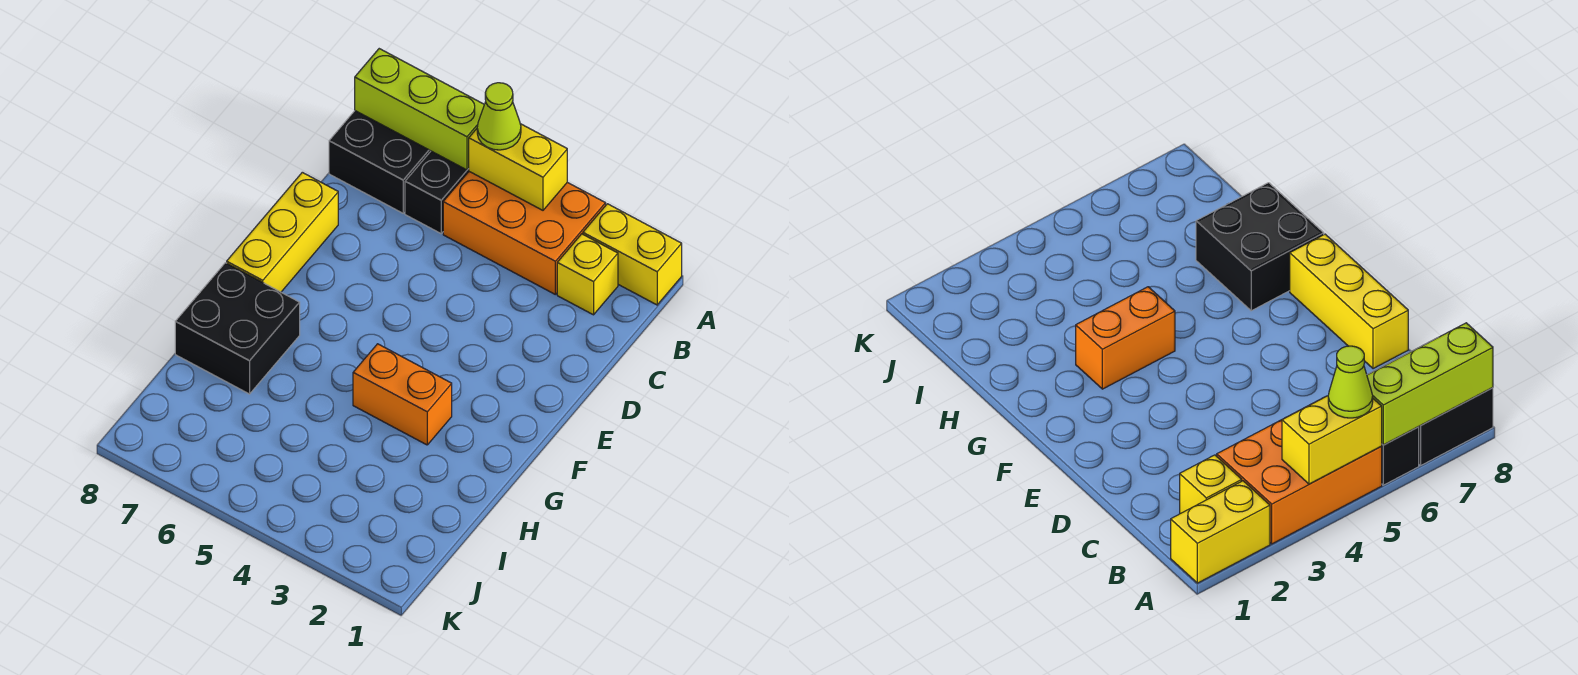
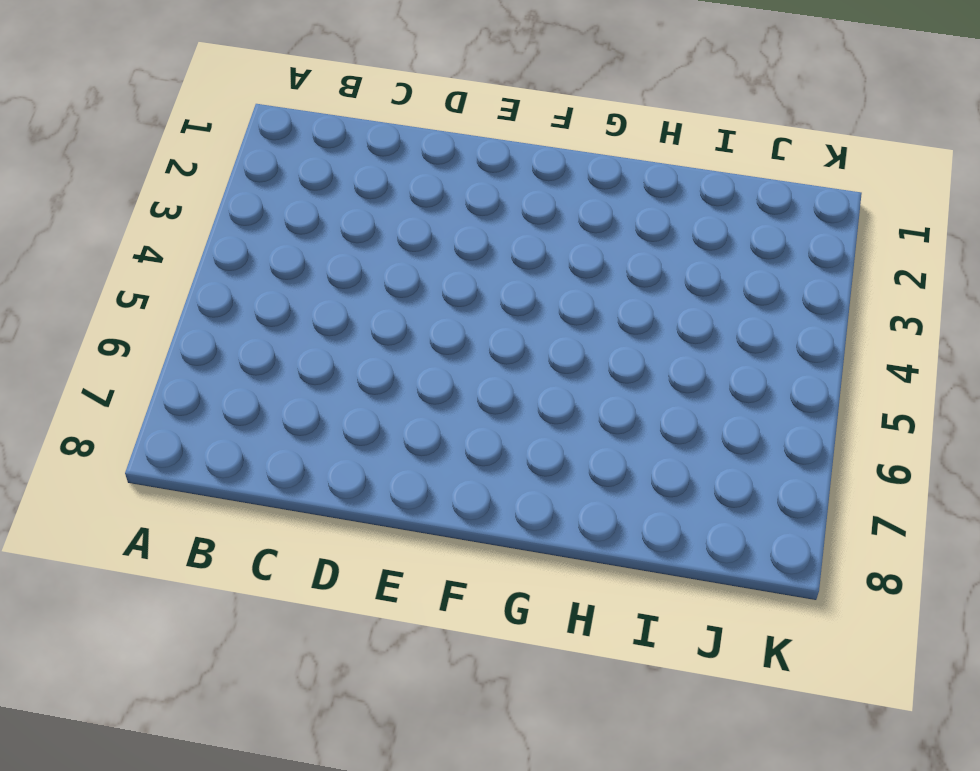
none -> yellow brick A1:A2 level 1
none -> orange brick A3:B5 level 1

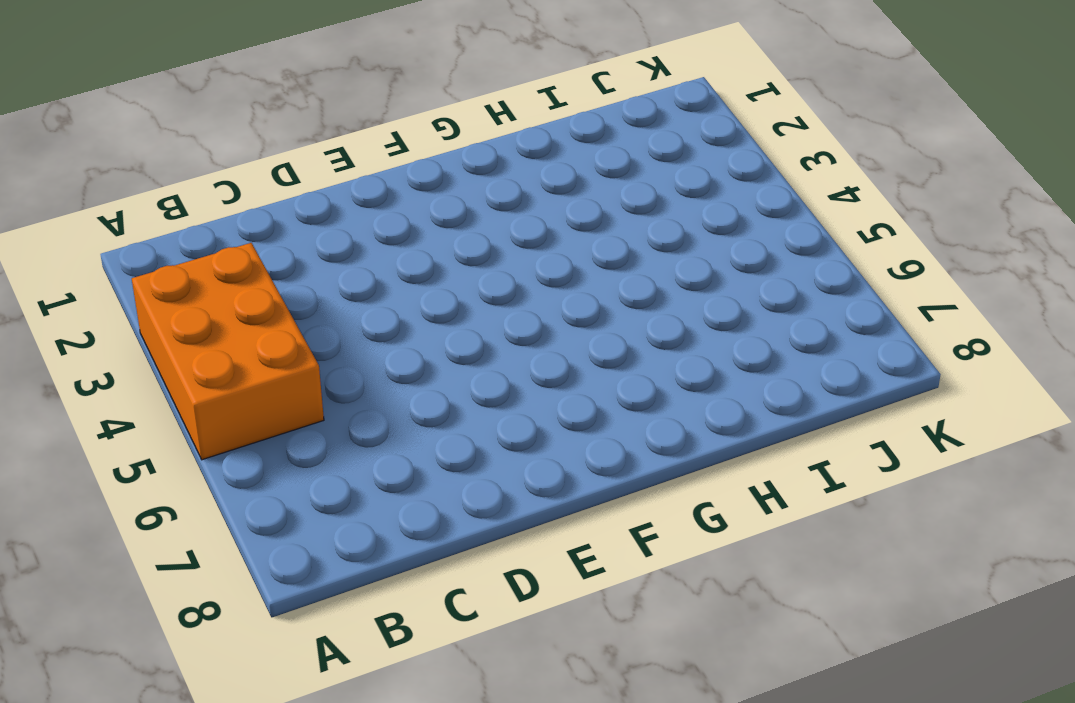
none -> yellow brick A1:A2 level 1
none -> black brick A6:B6 level 1

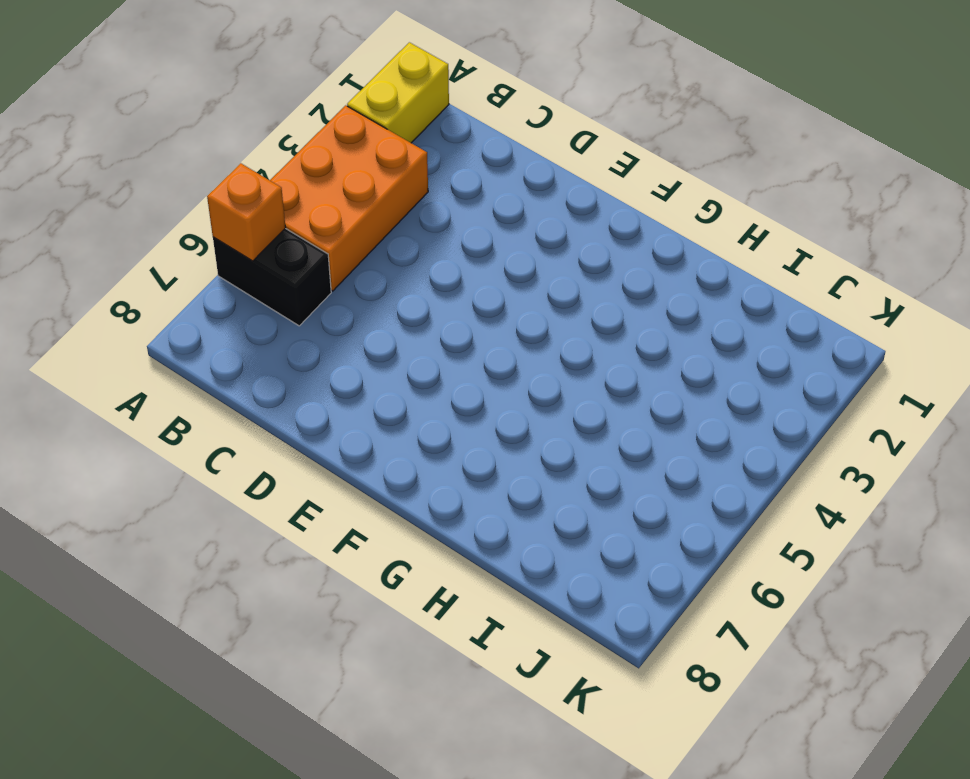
orange brick A6 level 2 -> lime brick A6:A8 level 2
none -> black brick A7:B8 level 1
none -> yellow brick B2 level 1

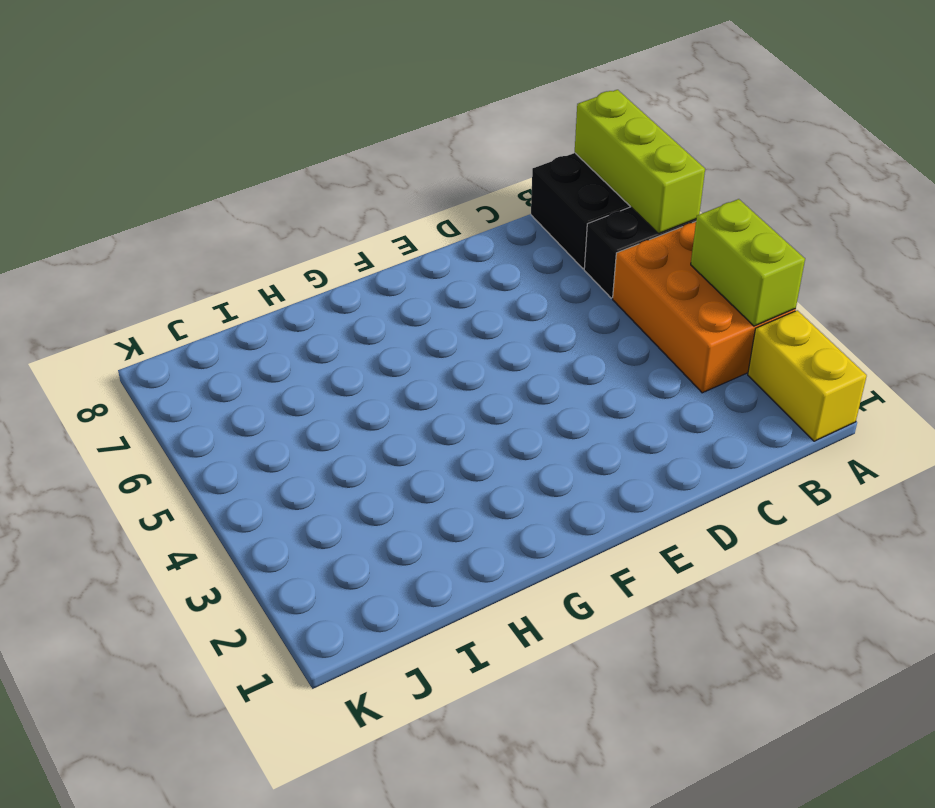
lime brick A3:A4 level 2 -> yellow brick A4:A5 level 2
none -> yellow brick B2 level 1
none -> yellow brick D8:F8 level 1

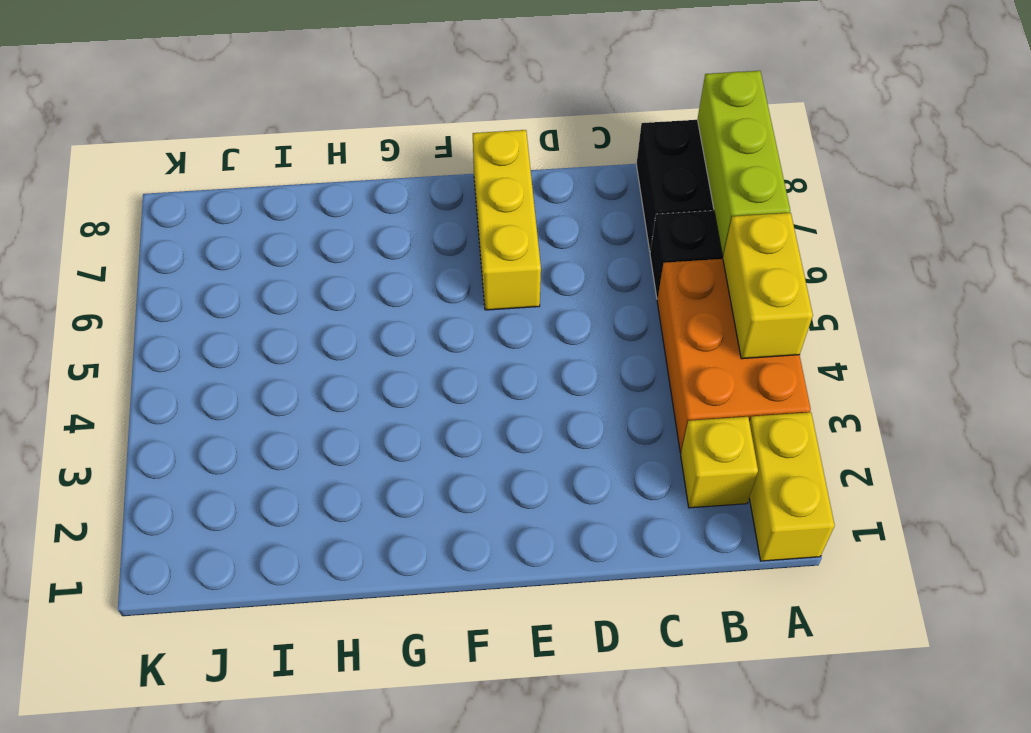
yellow brick E6:E8 level 1 -> yellow brick D8:F8 level 1
none -> orange brick G3:G4 level 1
none -> black brick G7:H8 level 1

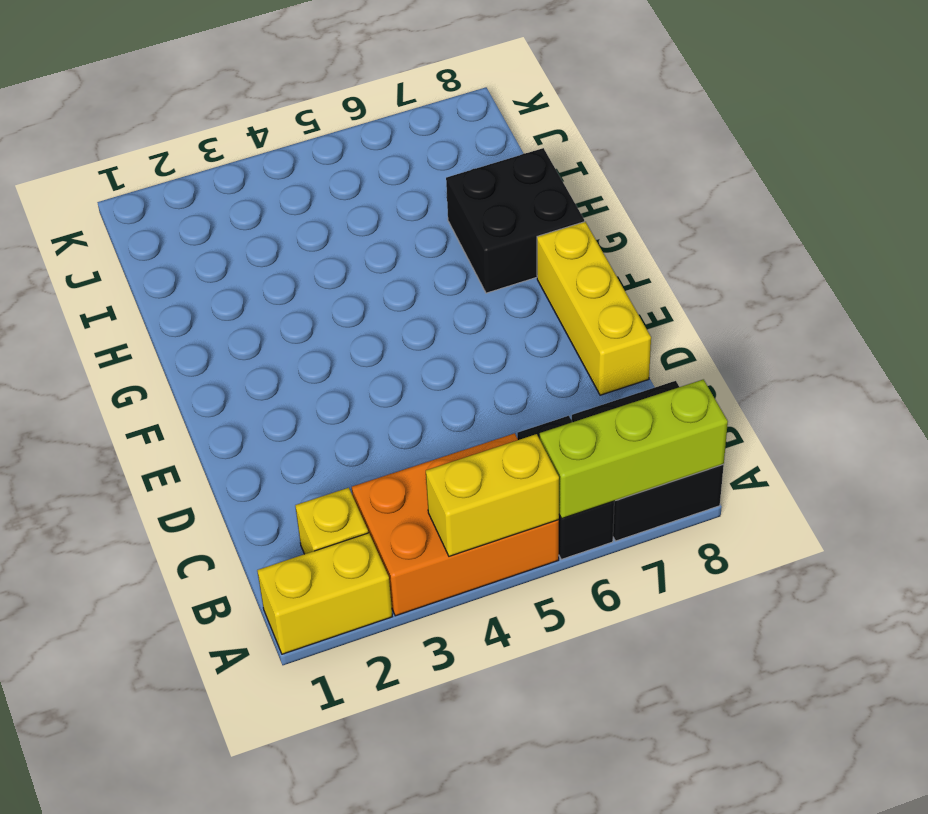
none -> orange brick G3:G4 level 1
none -> lime cone A5 level 3

